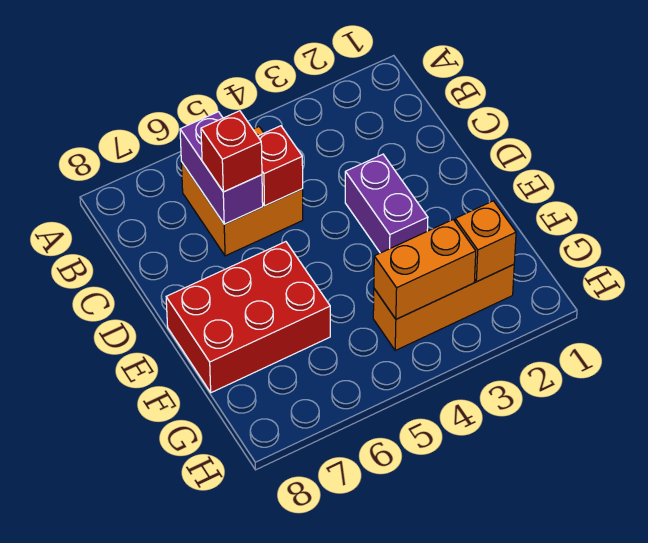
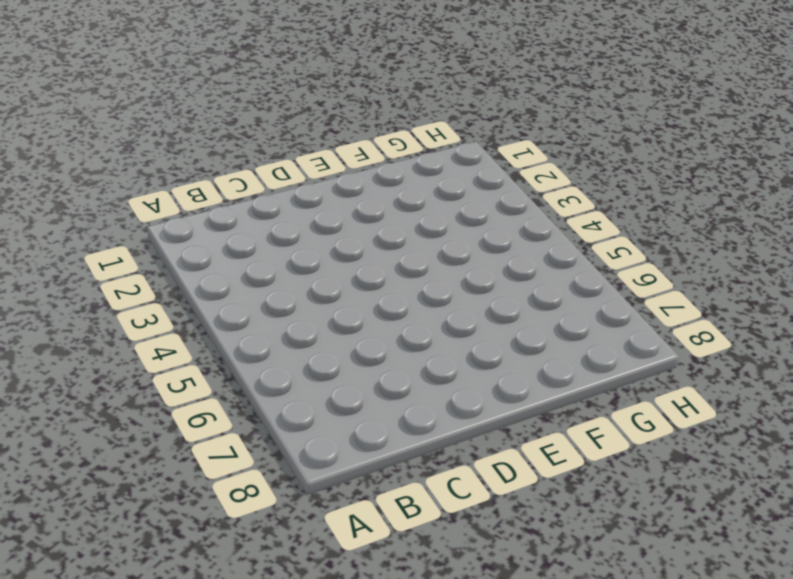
none -> orange brick B5:C6 level 1
none -> purple brick D3:E3 level 1

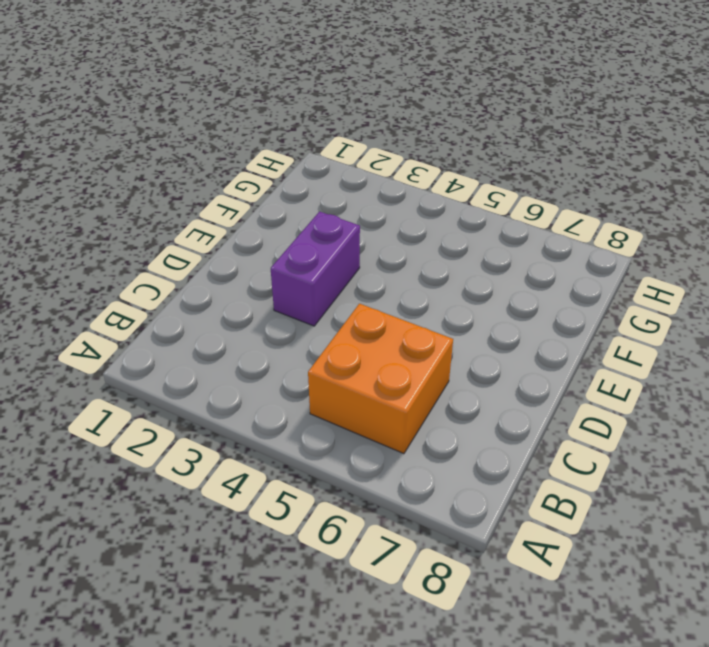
none -> red brick E6:F8 level 1
none -> orange brick G2:G4 level 1

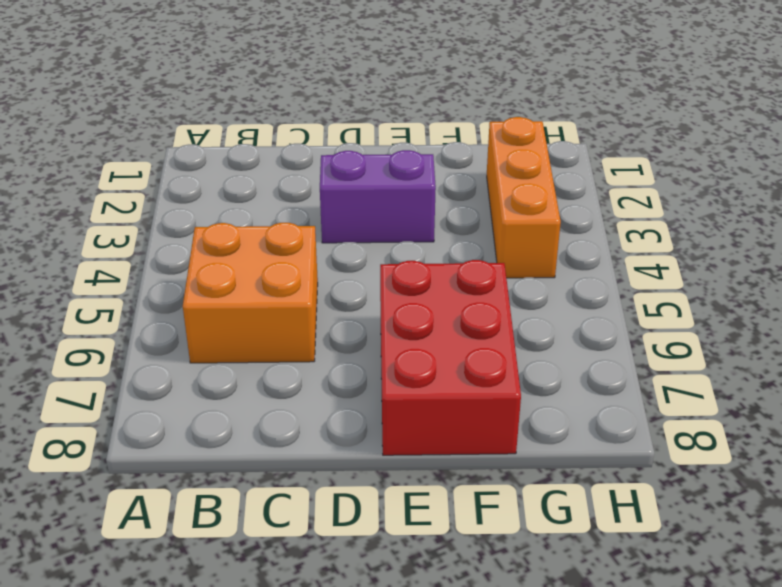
none -> purple brick B6:C6 level 2
none -> red brick C5 level 2

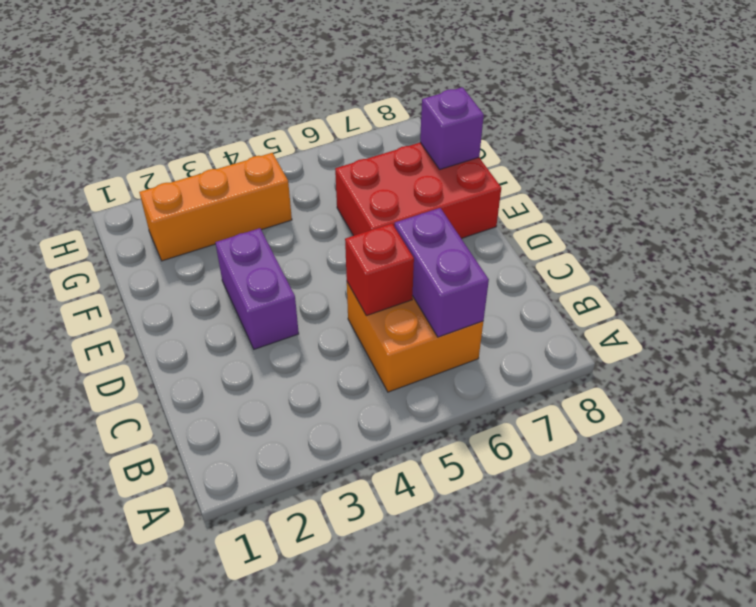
purple brick F8 level 2 -> none
none -> orange brick G2 level 2
none -> orange brick G3:G4 level 2

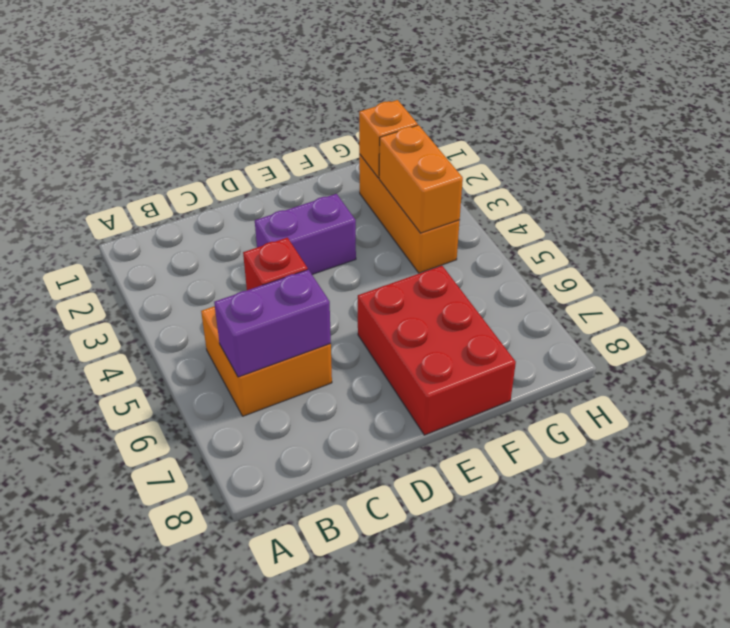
none -> red brick C6 level 3

